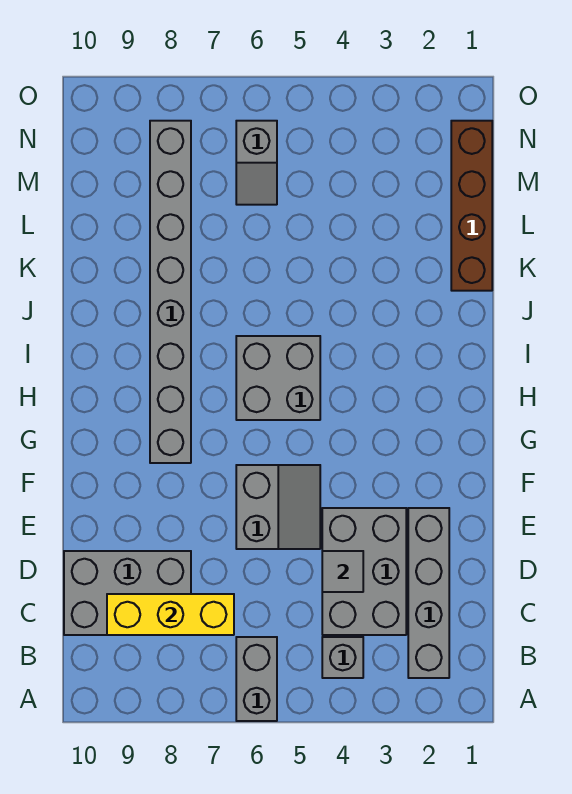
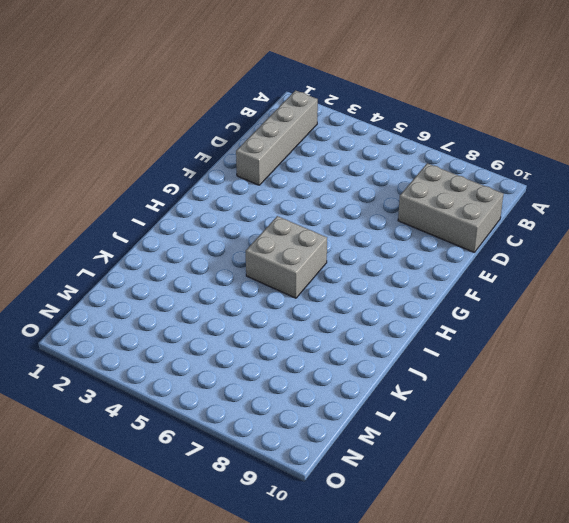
none -> grey brick A6:B6 level 1
none -> grey brick B4 level 1
none -> grey brick C3:E4 level 1

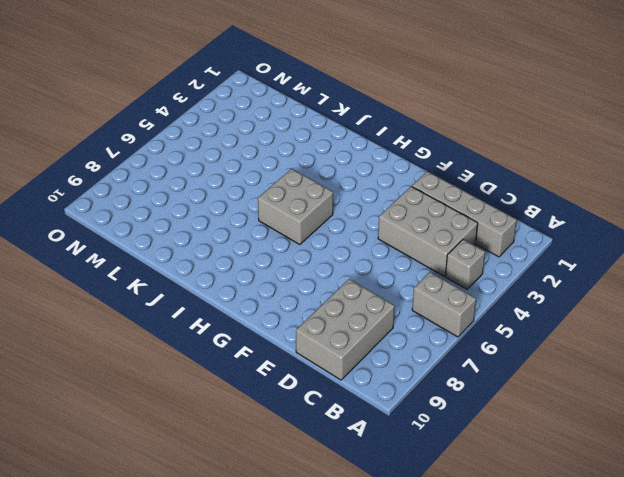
none -> grey slope E5:F6 level 1 top 6
none -> grey brick G8:N8 level 1
none -> brown brick K1:N1 level 1

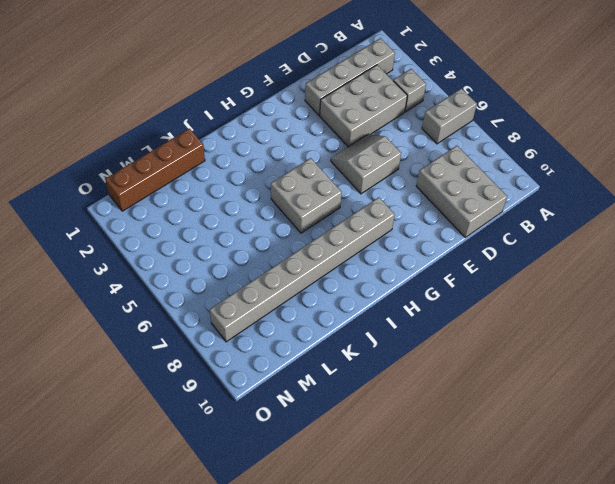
none -> grey slope M6:N6 level 1 top N
none -> yellow brick C7:C9 level 2
none -> grey tile D4 level 2

